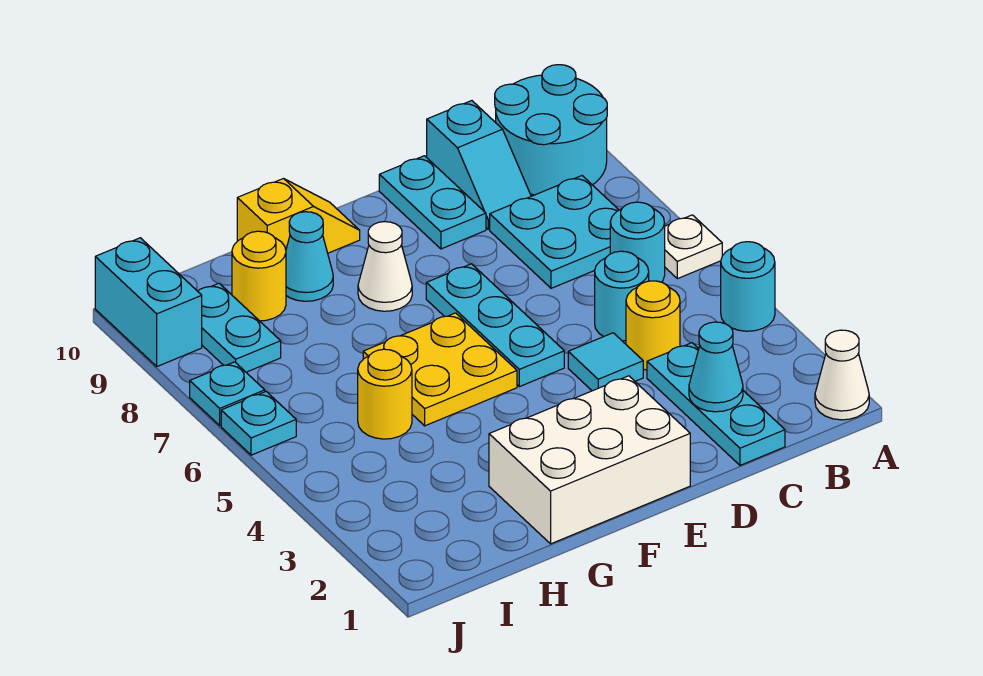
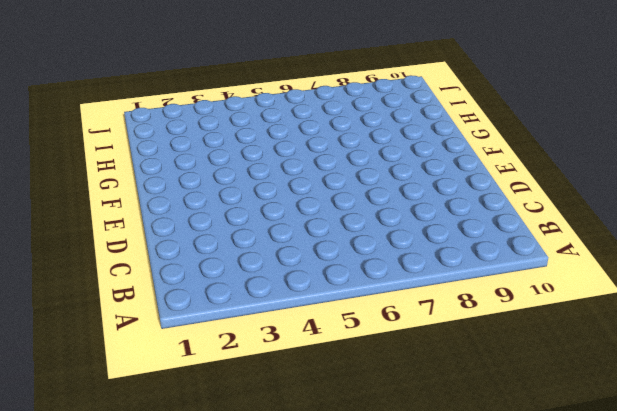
none -> white cone A1 level 1
none -> cyan round brick A4 level 1
none -> white plate A6 level 1

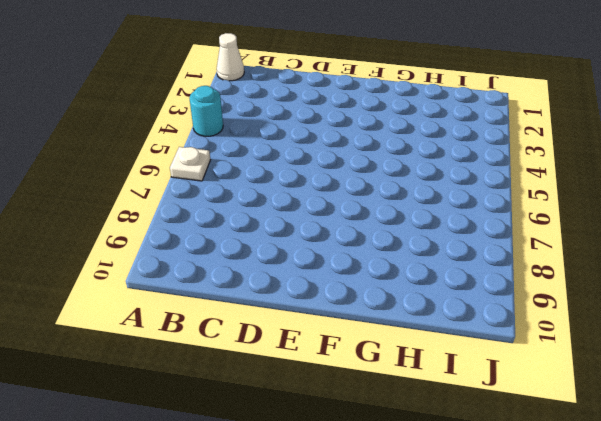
none -> cyan round brick A9:B10 level 1
none -> cyan round brick B6 level 1
none -> cyan plate B7:C8 level 1

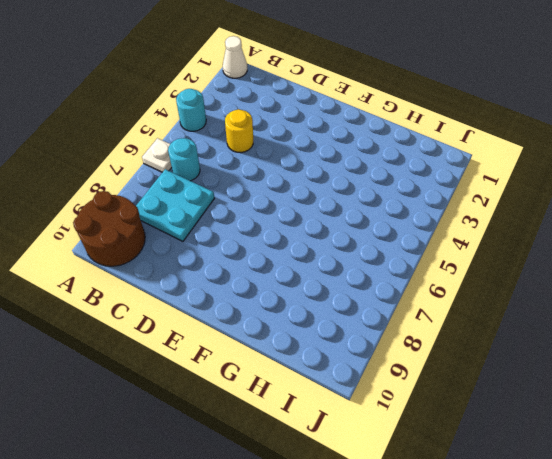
brown round brick A9:B10 level 1 -> cyan round brick A9:B10 level 1
none -> cyan plate C1:C3 level 1
none -> cyan round brick C5 level 1
none -> cyan slope C9:C10 level 1 top 10

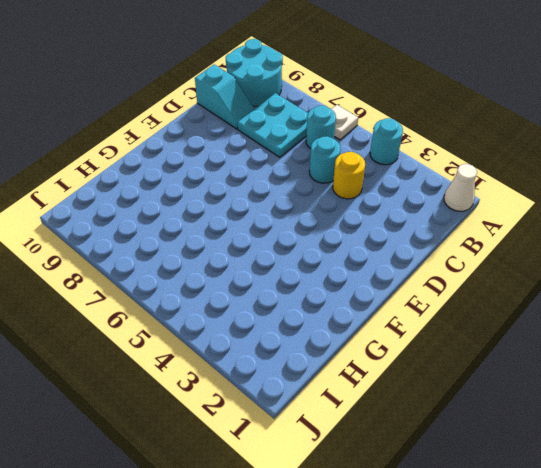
none -> cyan plate C1:C3 level 1
none -> cyan tile D4 level 1
none -> cyan plate D9:D10 level 1

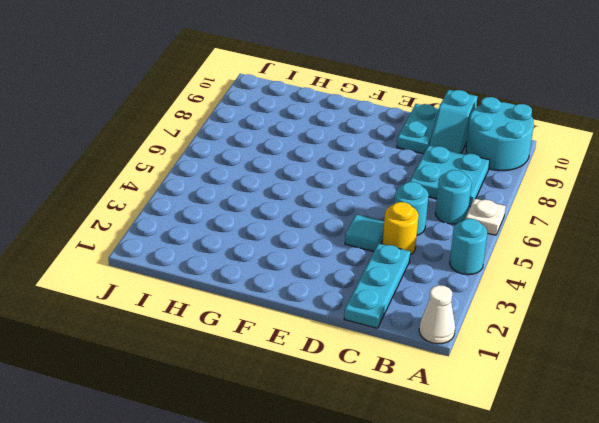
none -> white brick E1:G2 level 1
none -> cyan plate E5:E7 level 1
none -> yellow plate F5:G6 level 1

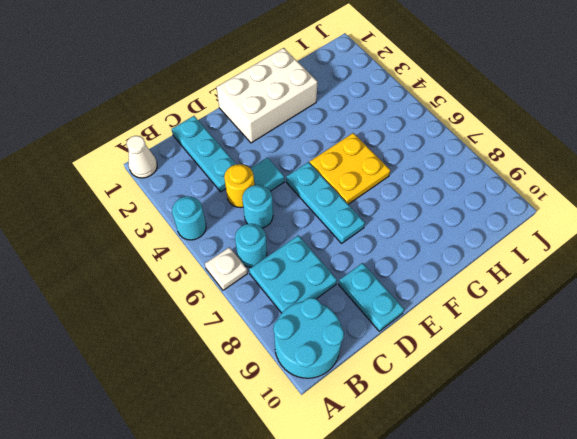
none -> cyan slope C9:C10 level 1 top 10
none -> white cone F8 level 1
none -> yellow slope F10:G10 level 1 top G

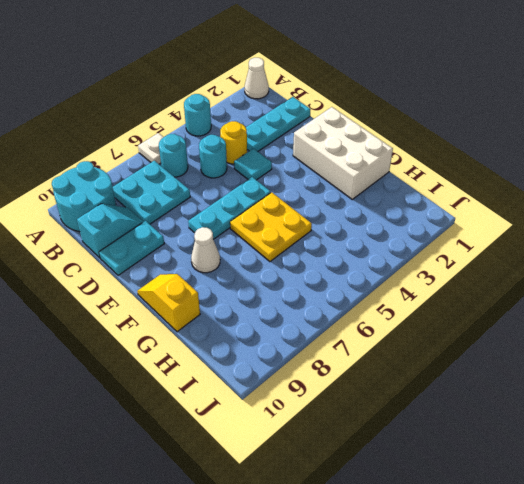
none -> cyan cone G9 level 1
none -> yellow round brick H5 level 1
none -> yellow round brick H9 level 1

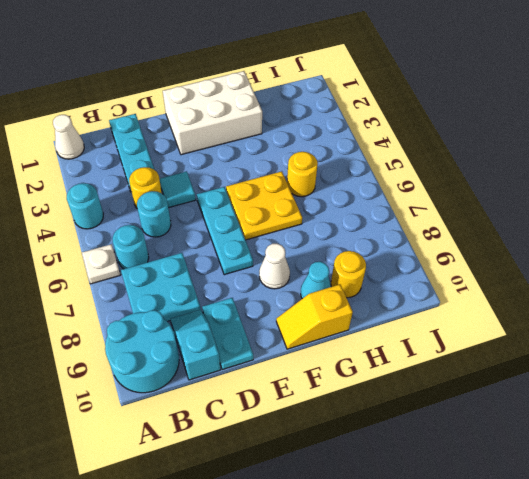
none -> cyan plate I8:I9 level 1
none -> cyan plate J6 level 1
none -> cyan plate J7 level 1

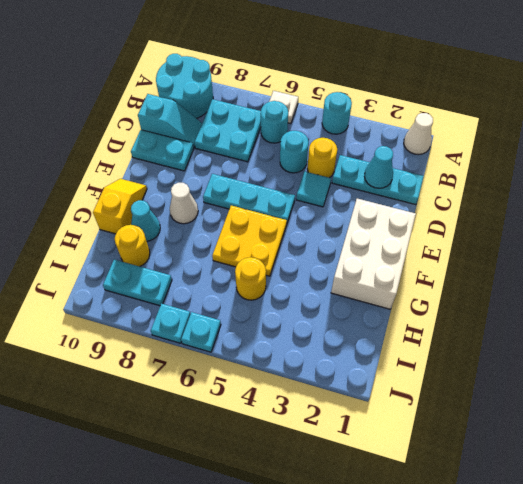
none -> cyan brick J9:J10 level 1

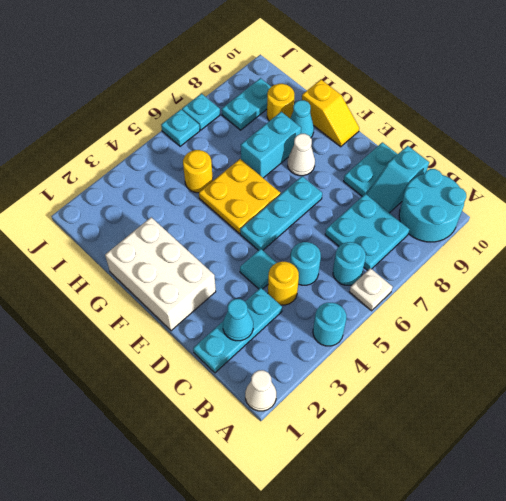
cyan brick G7:G8 level 1 -> cyan brick J9:J10 level 1

